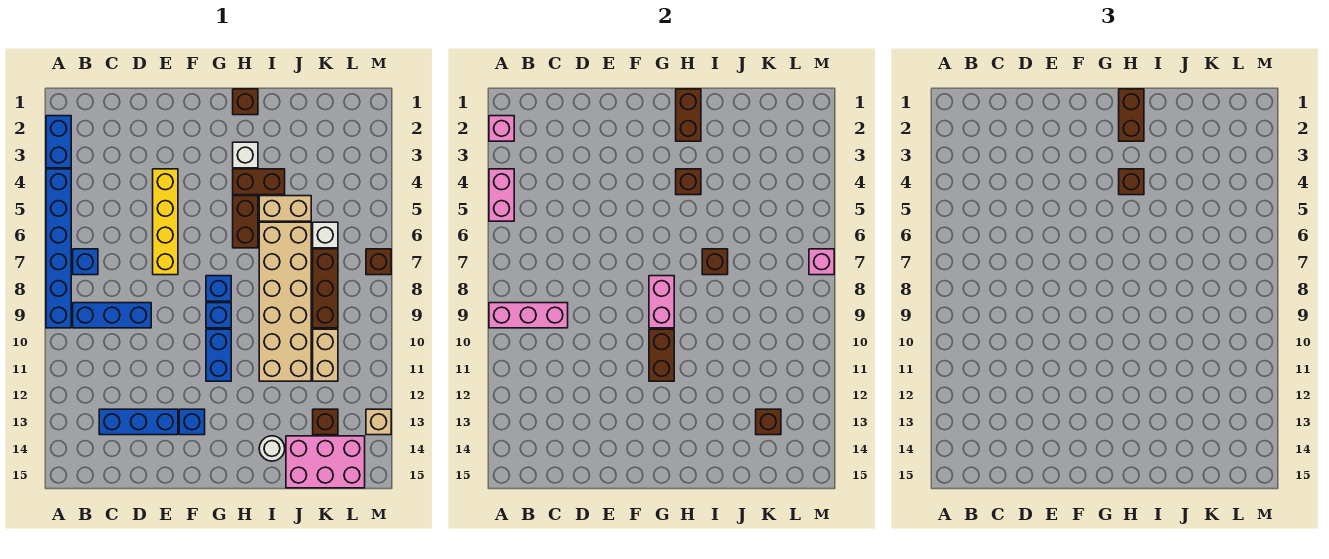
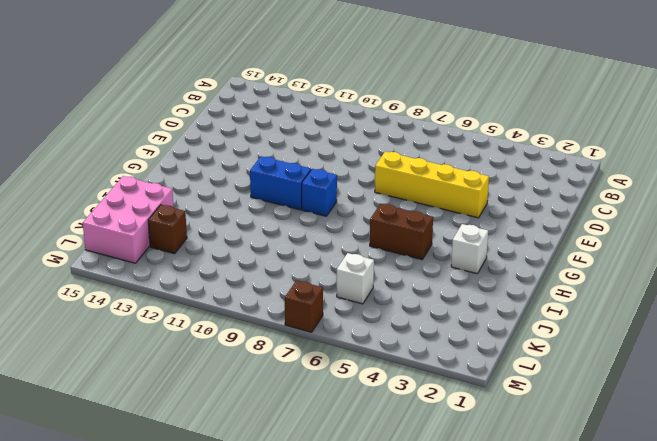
none -> blue brick A2:A3 level 1
none -> blue brick A4:A9 level 1
none -> blue brick B7 level 1
none -> blue brick B9:D9 level 1

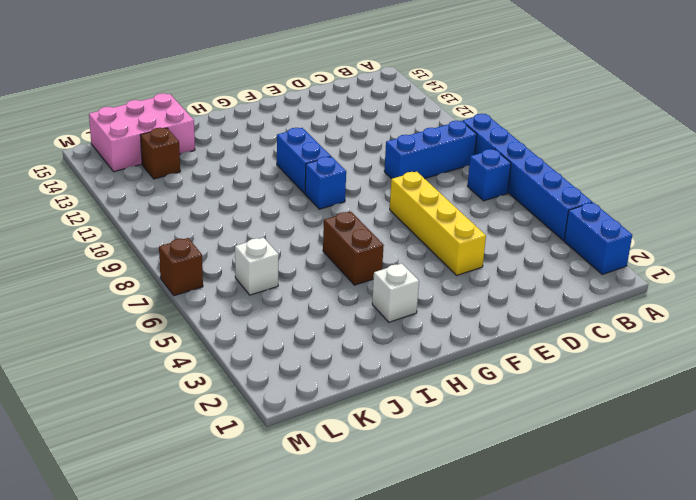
none -> blue brick C13:E13 level 1
none -> blue brick F13 level 1
none -> blue brick G8 level 1
none -> brown brick H1 level 1

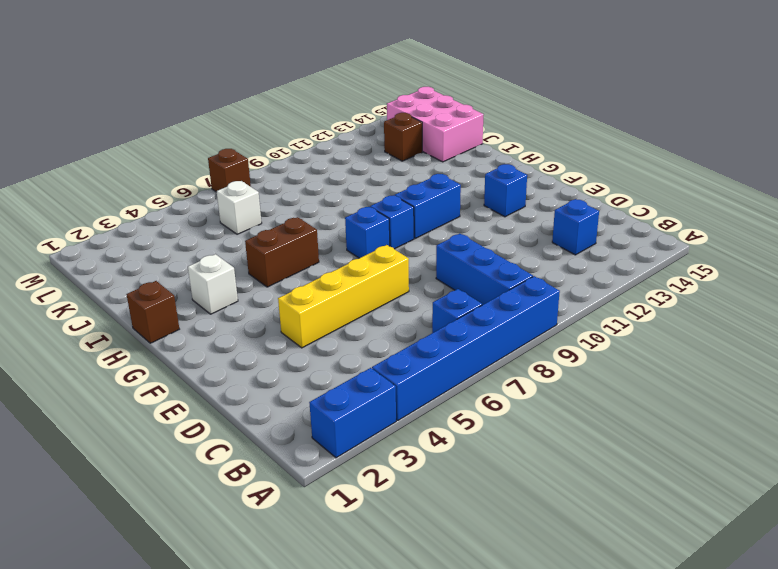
blue brick C13 level 1 -> blue brick C13:E13 level 1
none -> brown brick H4:I4 level 1
none -> tan brick I5:J5 level 1
none -> tan brick I6:J11 level 1
none -> white round brick I14 level 1

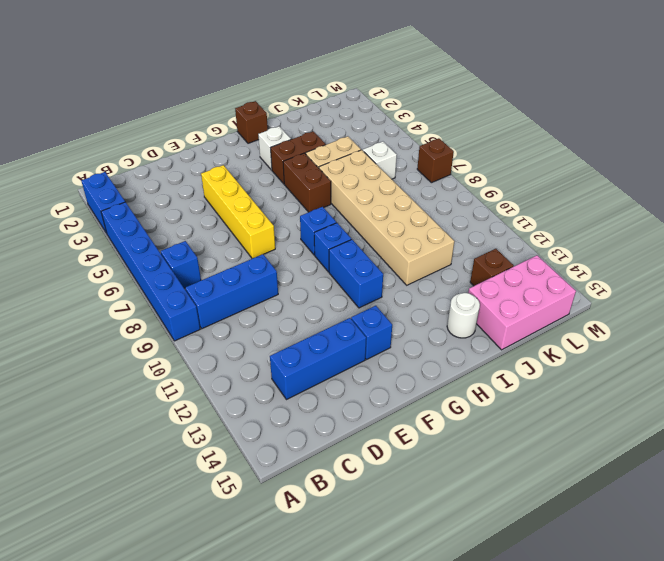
none -> brown brick K7:K9 level 1
none -> tan brick K10:K11 level 1
none -> tan brick M13 level 1
none -> pink brick A2 level 2

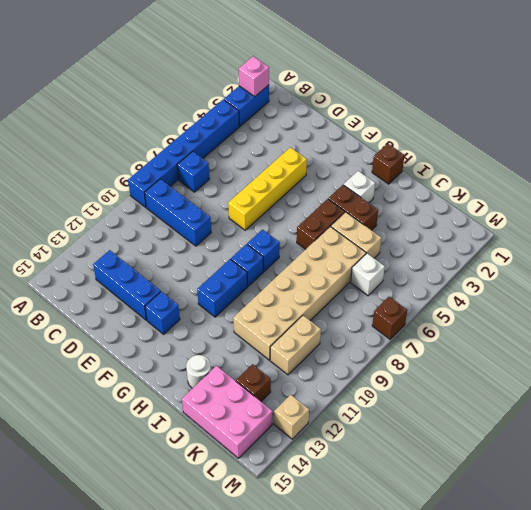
none -> brown brick K7:K9 level 1
none -> pink brick A4:A5 level 2
none -> pink brick A9:C9 level 2
none -> pink brick G8:G9 level 2

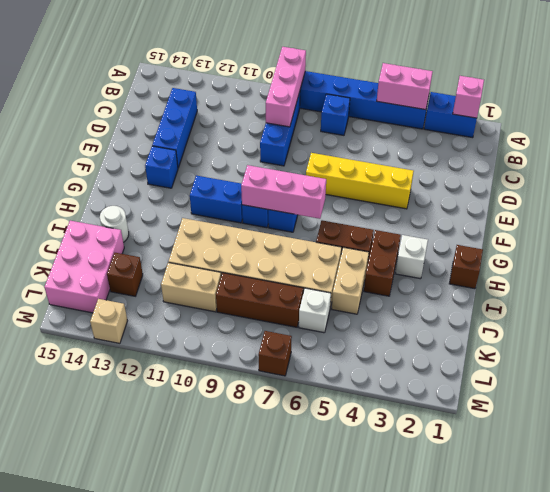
pink brick G7:G9 level 2 -> pink brick G8:G9 level 2
none -> brown brick G10:G11 level 2
none -> brown brick H1:H2 level 2
none -> brown brick H4 level 2
none -> brown brick I7 level 2

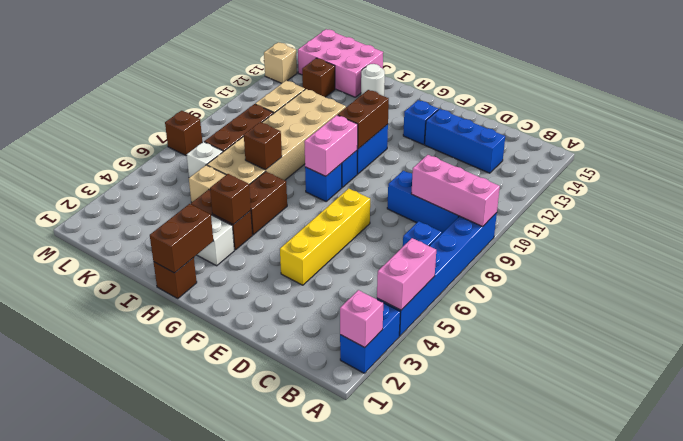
none -> brown brick K13 level 2
none -> pink brick M7 level 2
none -> brown brick H1:H2 level 3
none -> brown brick H4 level 3

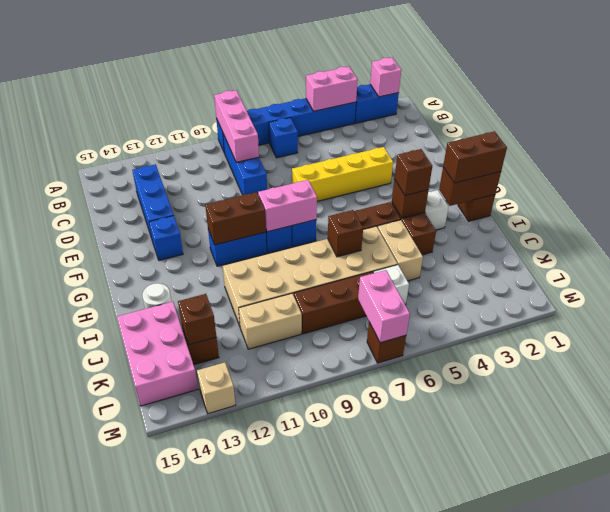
pink brick L7:M7 level 2 -> pink brick M7 level 2

